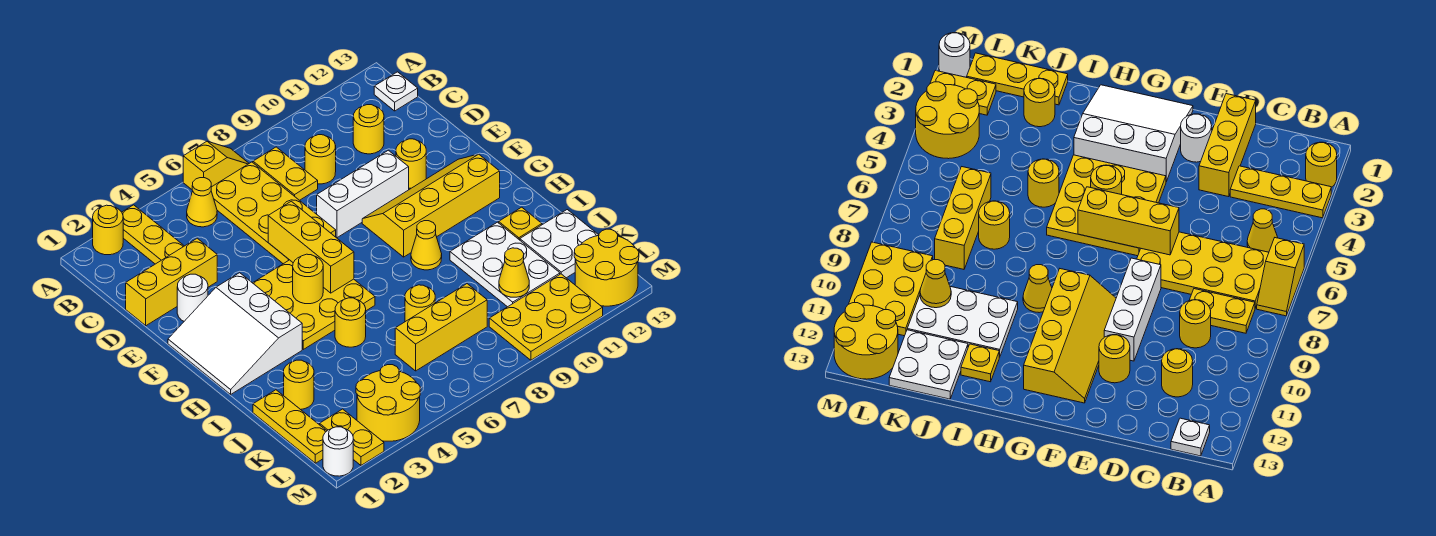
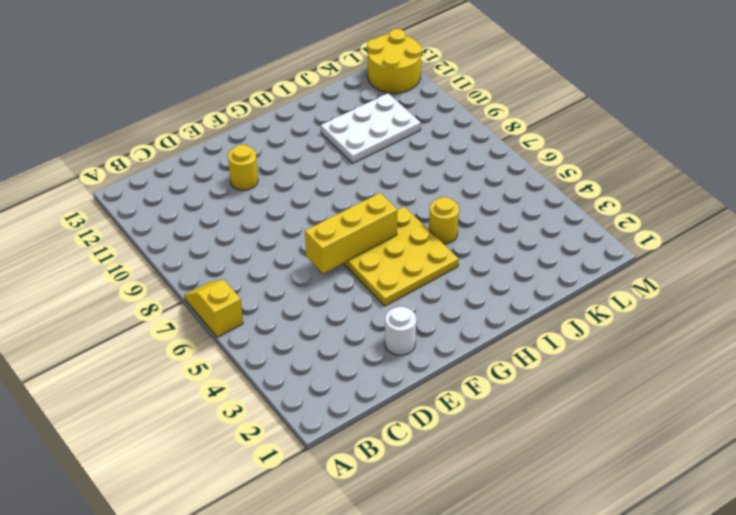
none -> yellow round brick A2 level 1
none -> yellow plate A3:C3 level 1
none -> yellow cone B5 level 1
none -> yellow plate B6:E7 level 1

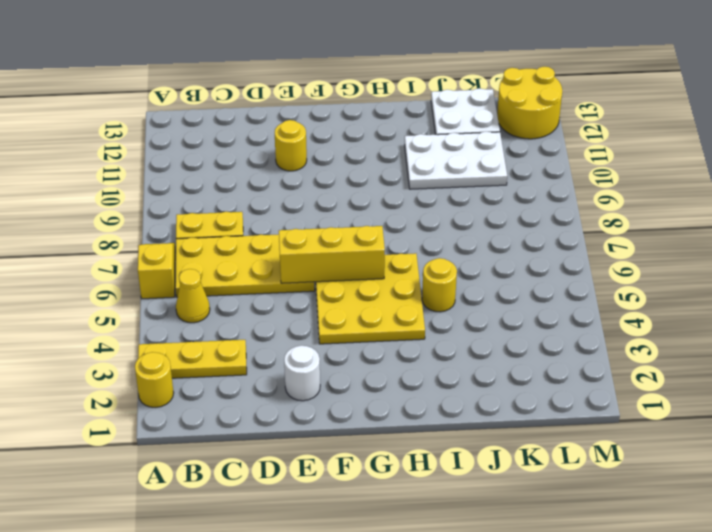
none -> white plate B13 level 1
none -> yellow round brick C9 level 1
none -> yellow round brick C11 level 1
none -> yellow brick D1:D3 level 1

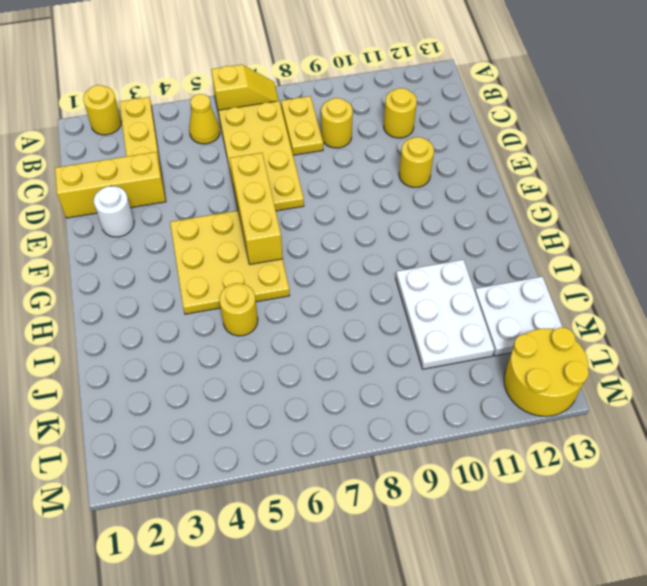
none -> white plate B13 level 1
none -> white brick E8:E10 level 1
none -> white slope F1:H3 level 1 top 3
none -> yellow slope F9:G12 level 1 top G

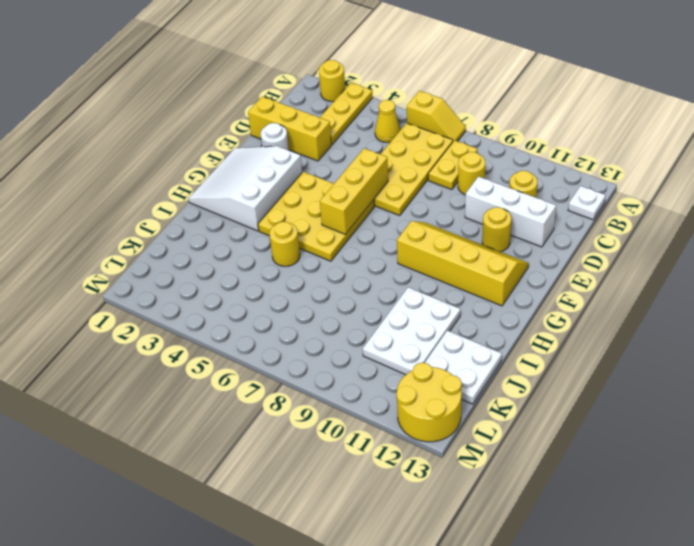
white brick D10:D12 level 1 -> white brick E8:E10 level 1
none -> yellow cone H9 level 1
none -> yellow plate I12 level 1
none -> yellow plate J1:L1 level 1
none -> yellow round brick J2 level 1

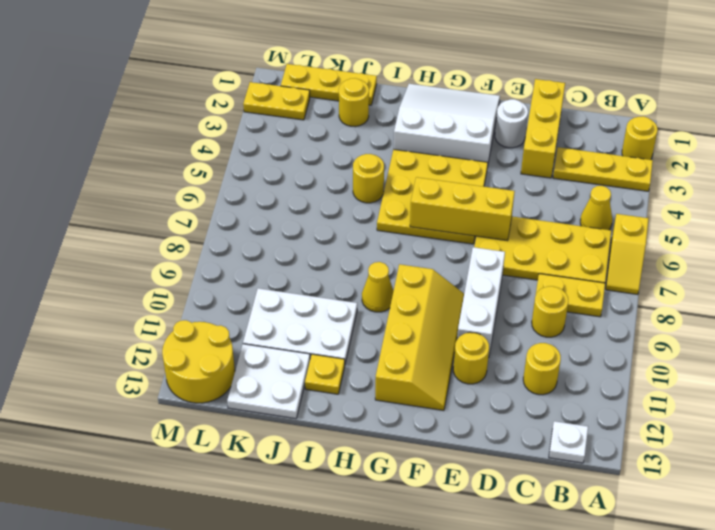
none -> yellow round brick J7 level 1
none -> yellow brick K6:K8 level 1
none -> yellow round brick L3:M4 level 1
none -> yellow plate L9:M11 level 1

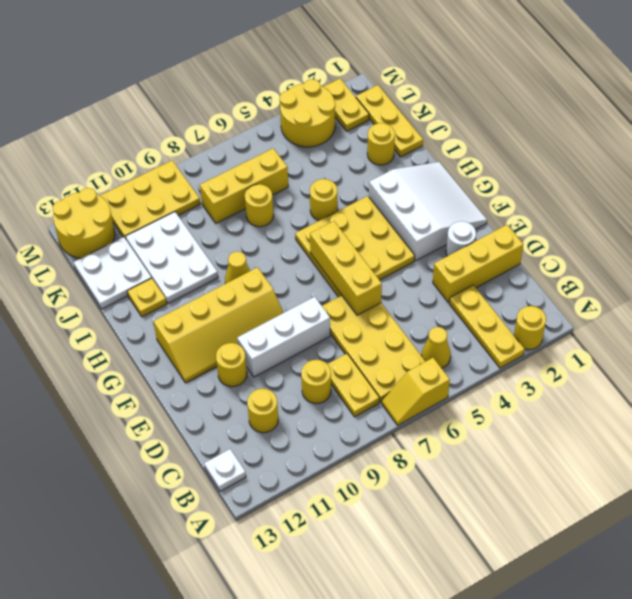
none -> white round brick M1 level 1
none -> yellow round brick G5 level 2
none -> yellow cone K10 level 2

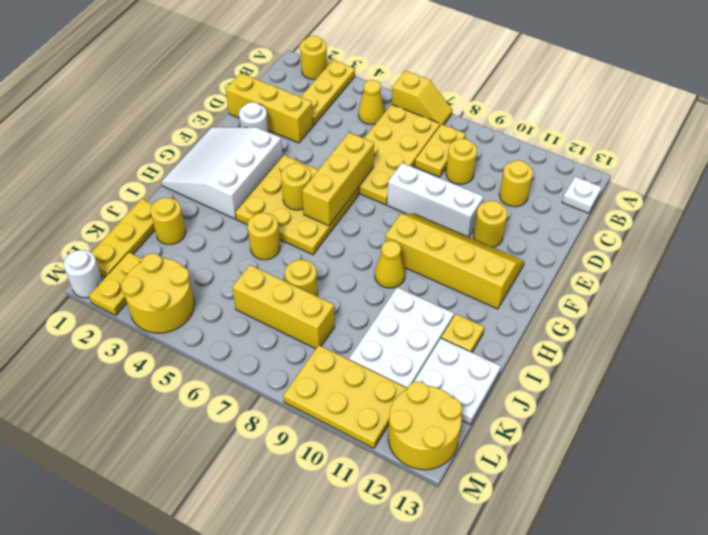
none -> yellow cone K10 level 2

